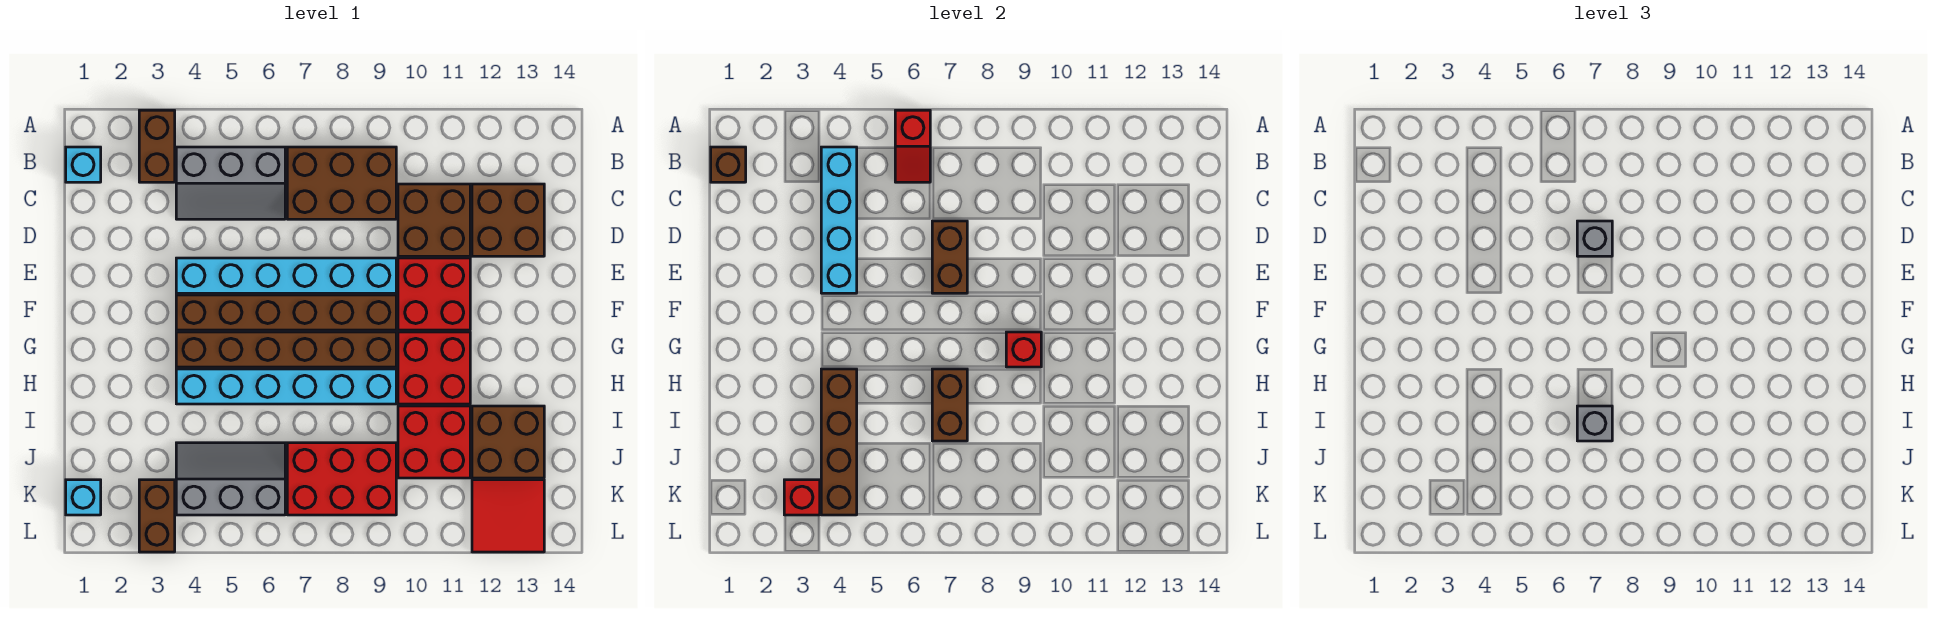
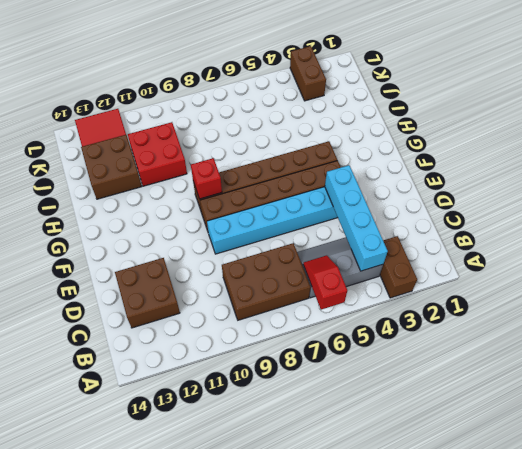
none -> cyan brick B1 level 1
none -> brown brick C10:D11 level 1
none -> red brick E10:F11 level 1

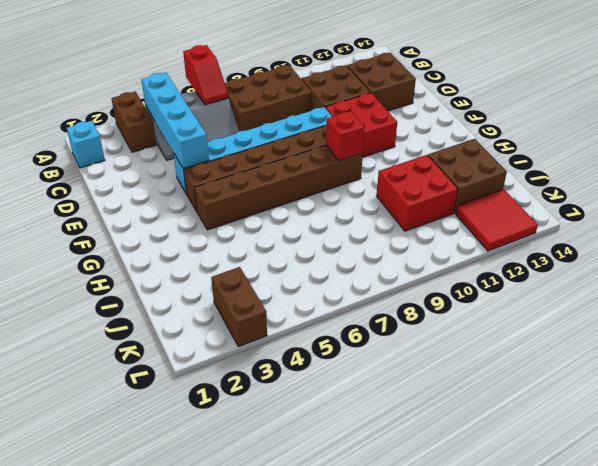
none -> red brick G10:H11 level 1
none -> cyan brick H4:H9 level 1
none -> grey slope J4:K6 level 1 top K

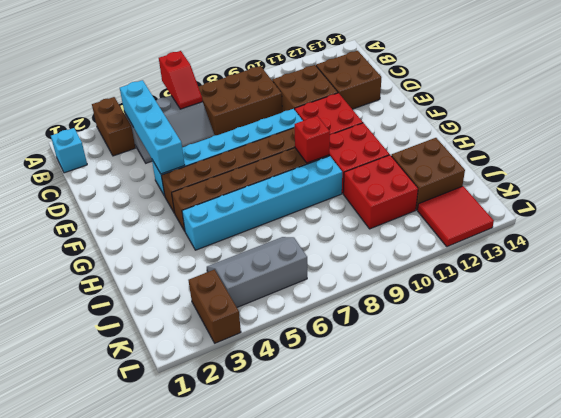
none -> red brick J7:K9 level 1
none -> cyan brick K1 level 1
none -> brown brick B1 level 2

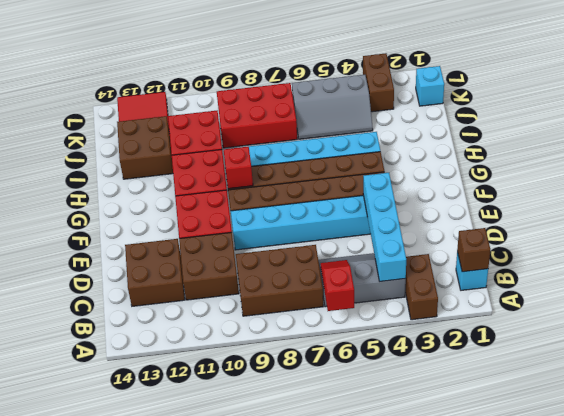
none -> brown brick D7:E7 level 2
none -> brown brick H4:K4 level 2
none -> brown brick H7:I7 level 2

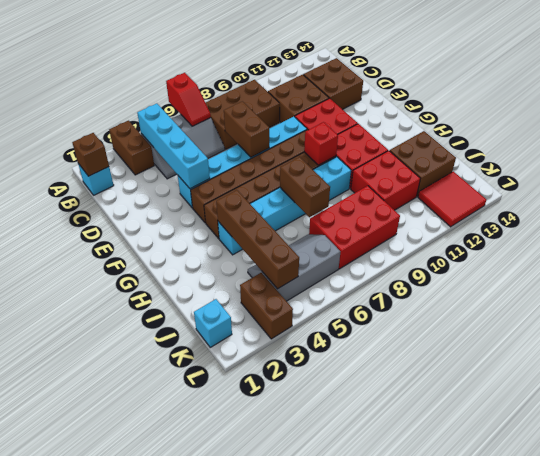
none -> red brick K3 level 2
none -> grey brick D7 level 3
none -> grey brick I7 level 3

